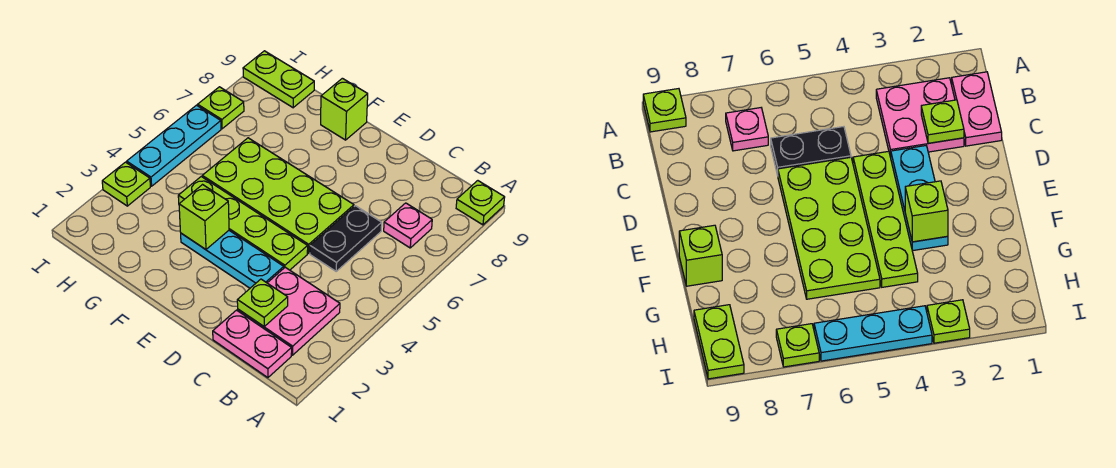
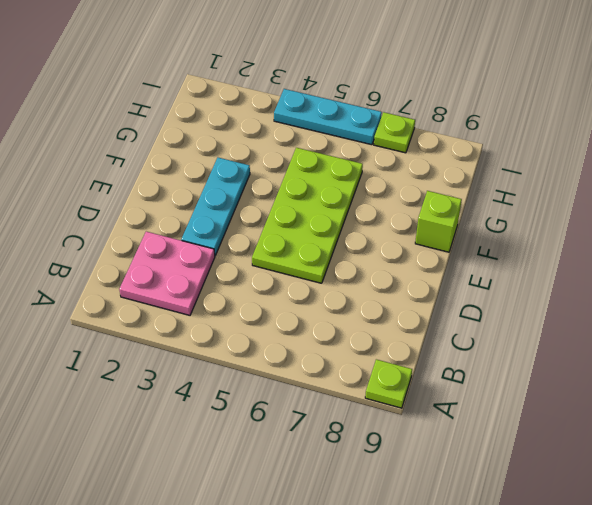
none -> pink plate B1:C1 level 1
none -> pink plate B7 level 1
none -> black plate C5:C6 level 1

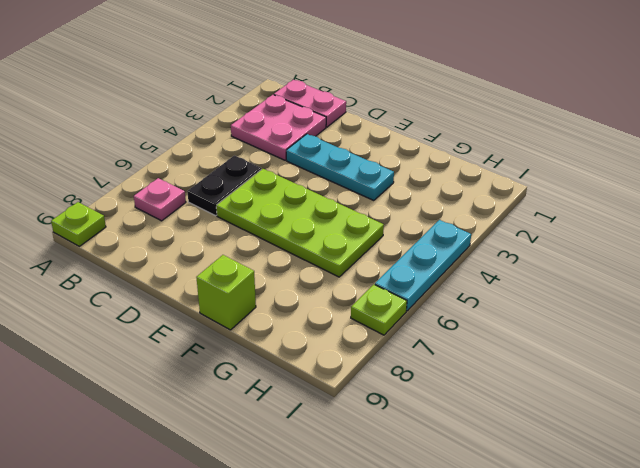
none -> lime plate D4:G4 level 1
none -> lime plate H9:I9 level 1
none -> lime plate I3 level 1

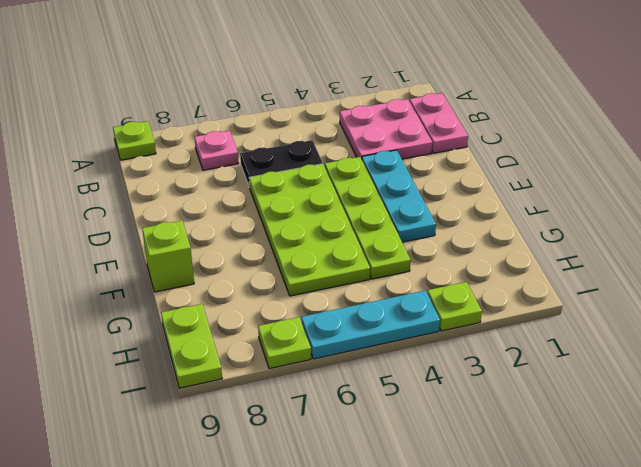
none -> lime plate C2 level 2
none -> lime brick F3 level 2

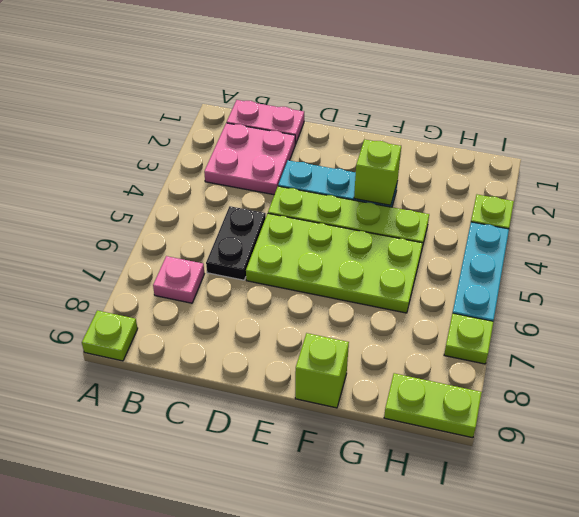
none -> lime plate C2 level 2

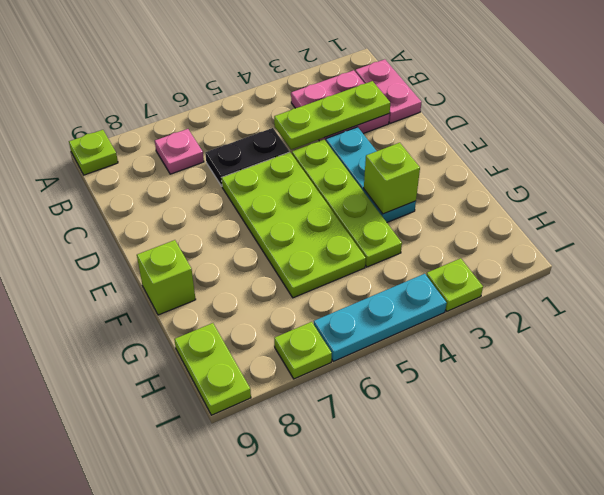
lime plate C2:C4 level 2 -> lime plate C2 level 2

